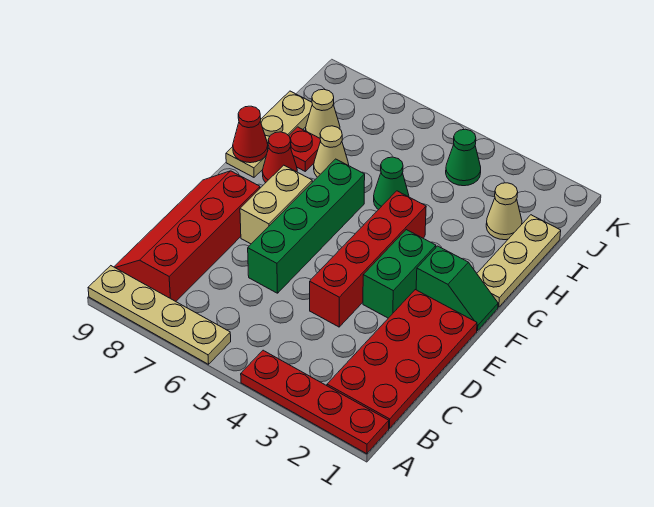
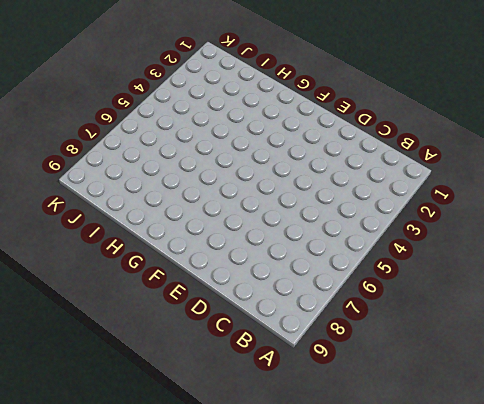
none -> red plate A1:A4 level 1
none -> tan plate A6:A9 level 1
none -> red plate B1:E2 level 1

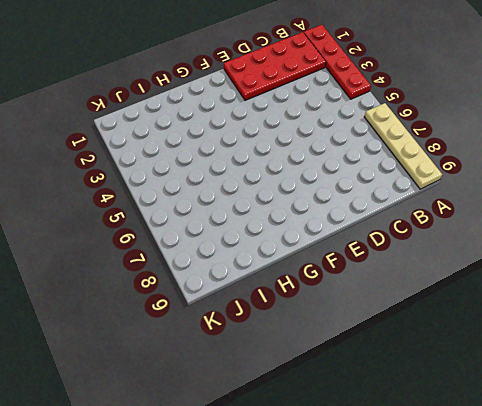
none -> red slope B8:E9 level 1 top 8
none -> red brick D4:G4 level 1
none -> green brick D6:G6 level 1

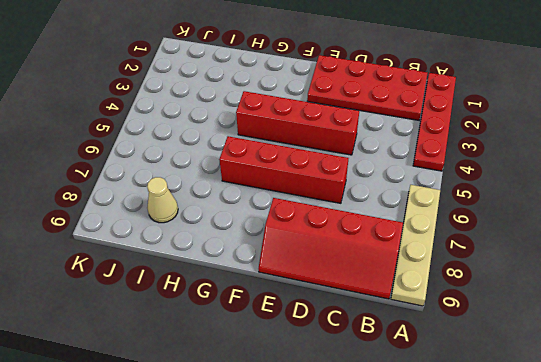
red brick D6:G6 level 1 -> green brick D6:G6 level 1
none -> green brick E3:F3 level 1
none -> tan brick E7:F7 level 1
none -> green slope F1:F2 level 1 top 2

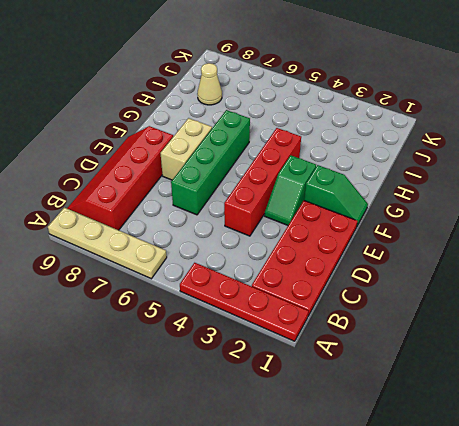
green slope E3:F3 level 1 top F -> green brick E3:F3 level 1
none -> tan plate G1:I1 level 1
none -> red cone G8 level 1
none -> tan plate G9:I9 level 1

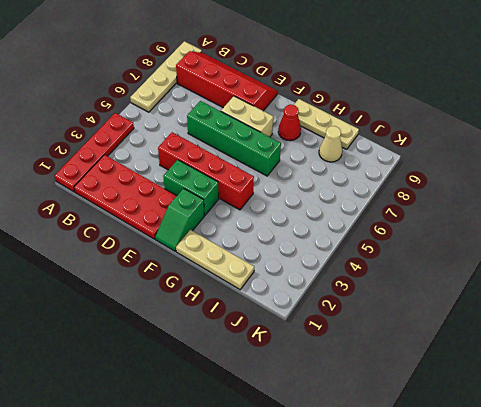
none -> green cone H5 level 1
none -> tan cone H7 level 1
none -> red plate H8 level 1

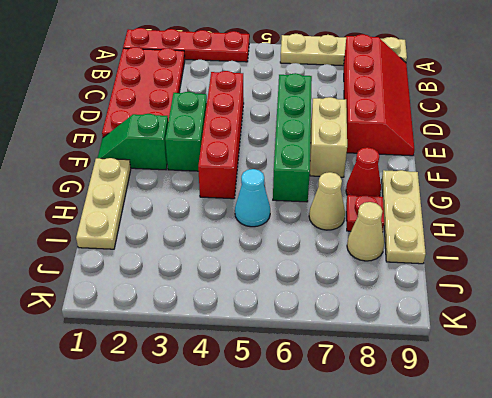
cyan cone H5 level 1 -> green cone H5 level 1
none -> tan cone I2 level 1
none -> green cone J4 level 1
none -> red cone G9 level 2

